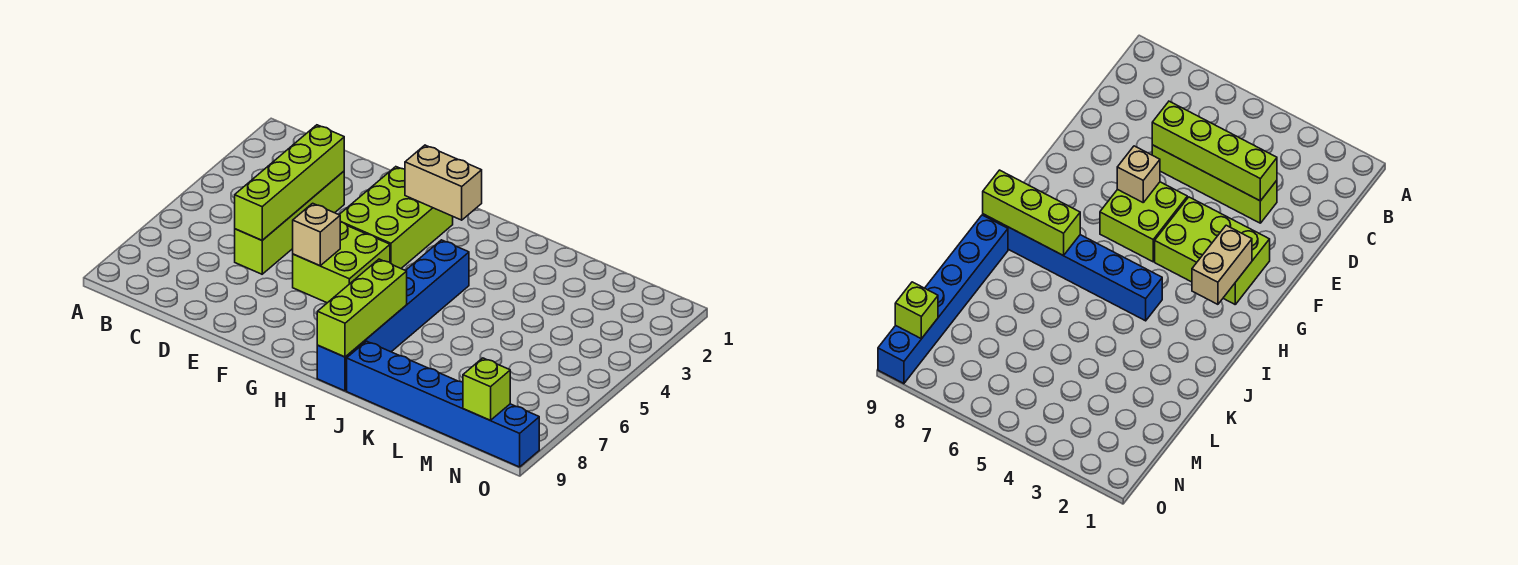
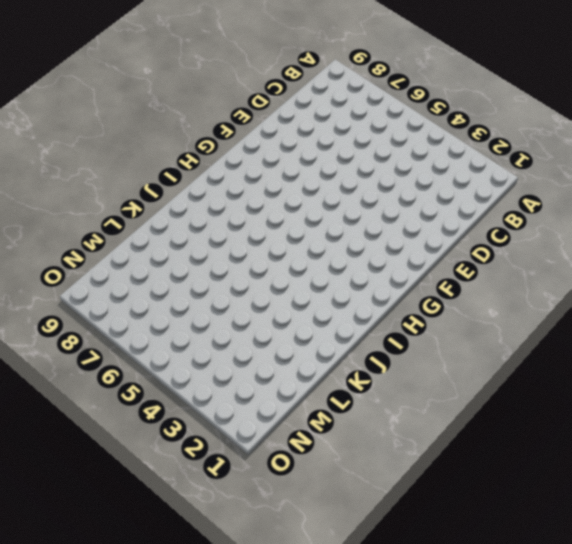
none -> lime brick D3:D6 level 1
none -> lime brick F2:G4 level 1

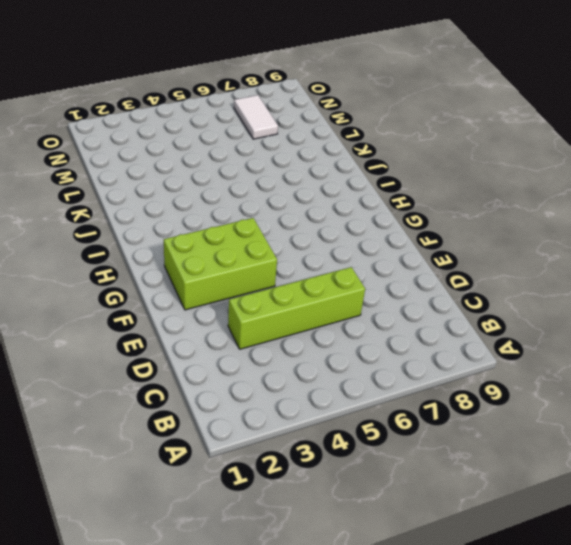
white tile M7:N7 level 1 -> none
none -> lime brick F5:G6 level 1
none -> blue brick I4:I9 level 1

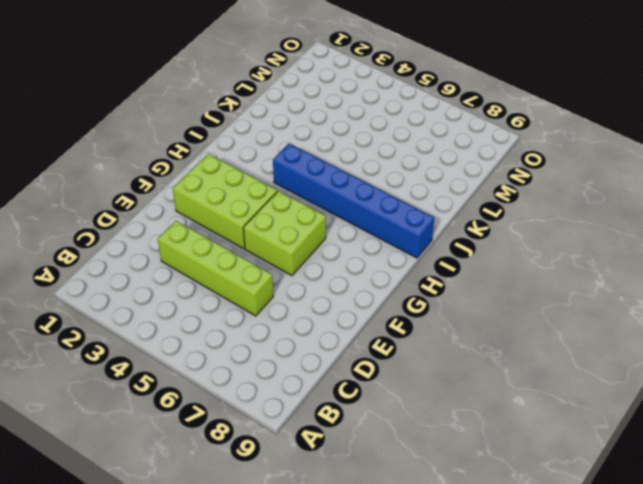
none -> blue brick J9:O9 level 1
none -> lime brick D3:D6 level 2

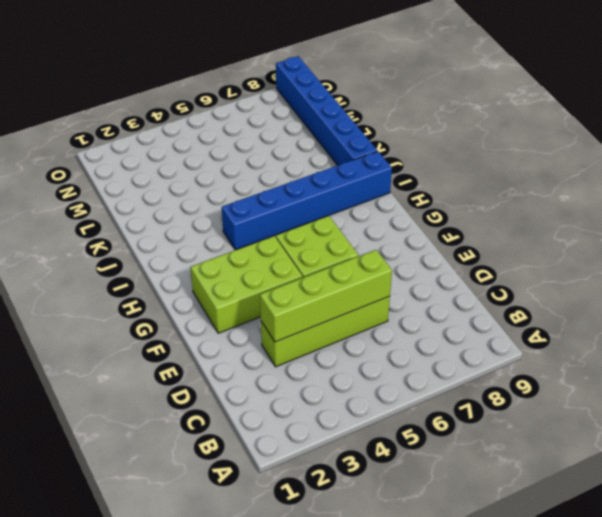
none -> tan brick F6 level 2
none -> tan brick G2:H2 level 2

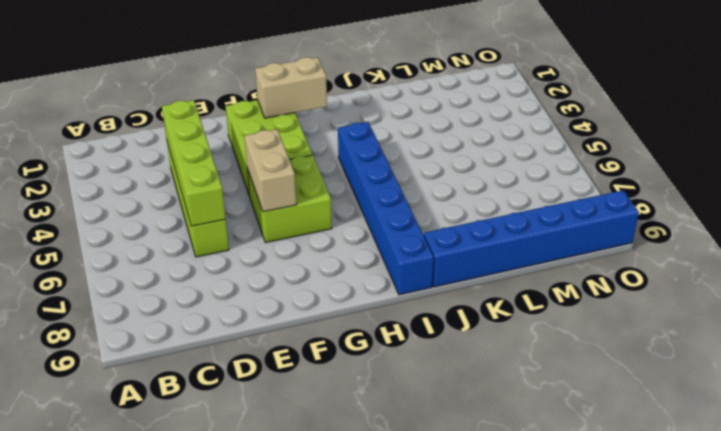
tan brick F5:F6 level 2 -> tan brick F6 level 2
none -> lime brick I7:I9 level 2
none -> lime brick N9 level 2

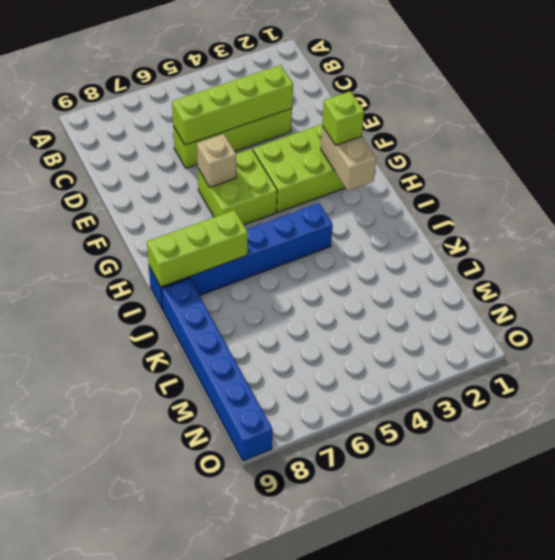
lime brick G2 level 3 -> lime brick N9 level 2

